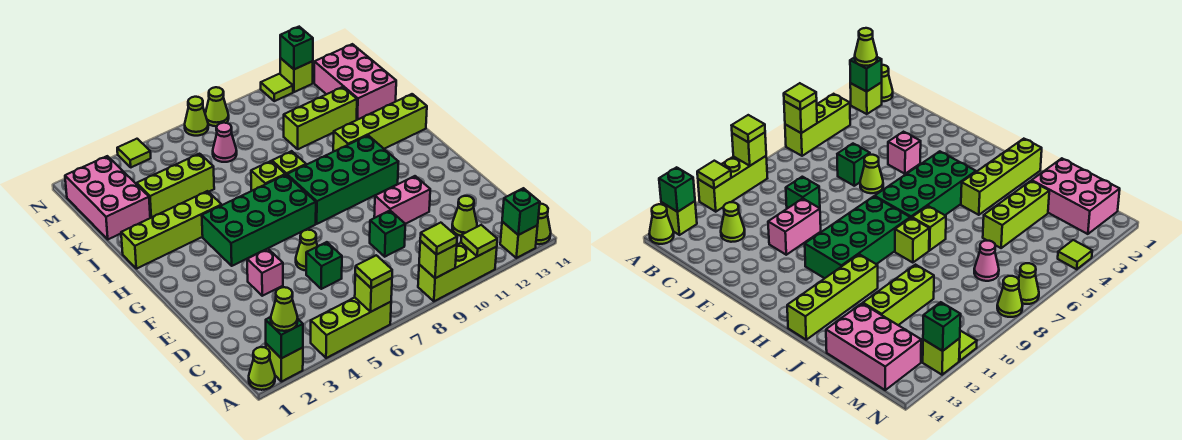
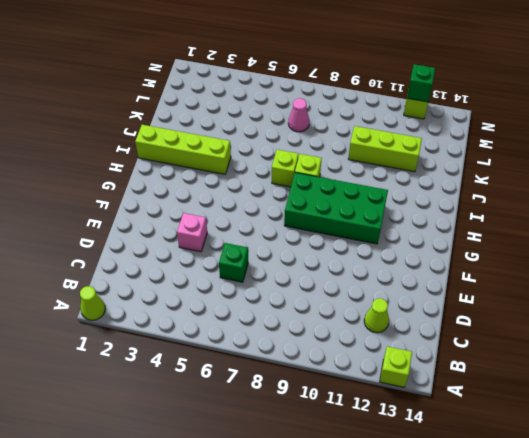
none -> lime brick A2 level 1
none -> lime brick A4:A6 level 1
none -> lime brick A9:A11 level 1
none -> lime cone A14 level 1

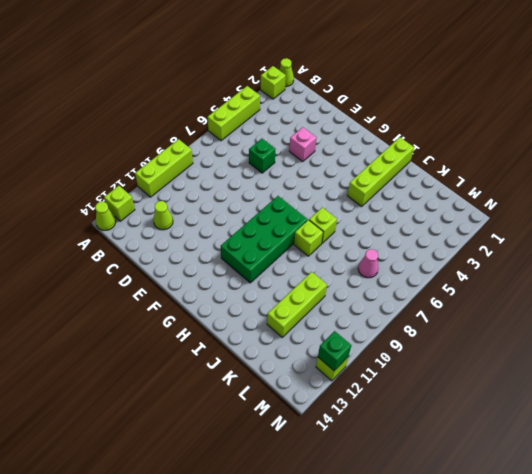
none -> green brick D9 level 1
none -> lime cone E6 level 1
none -> pink brick E10:E11 level 1
none -> green brick G4:H7 level 1

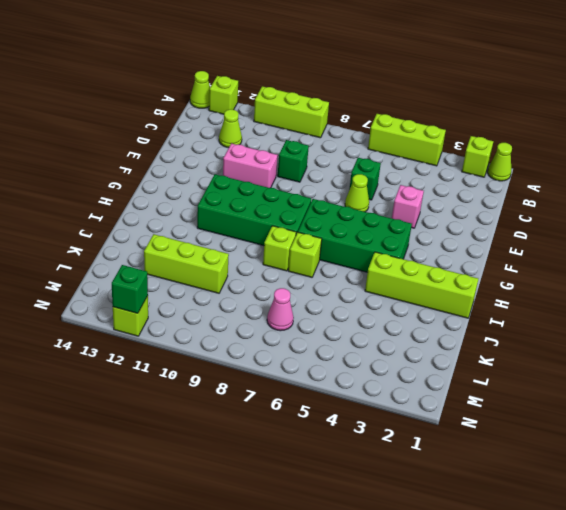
none -> lime brick I11:I14 level 1
none -> pink brick K1:M2 level 1
none -> lime brick K3:K5 level 1
none -> pink brick K13:M14 level 1

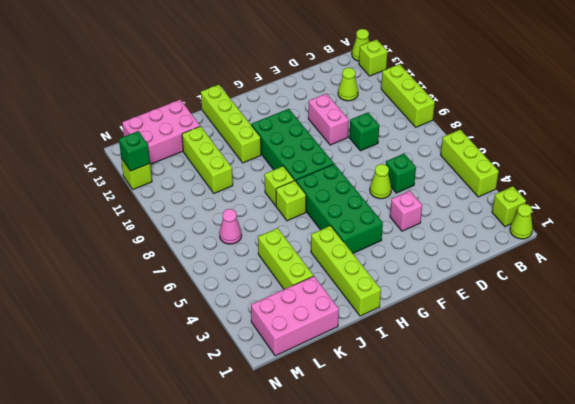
none -> lime tile N4 level 1
none -> lime cone N7 level 1
none -> lime cone N8 level 1
none -> lime tile N11 level 1

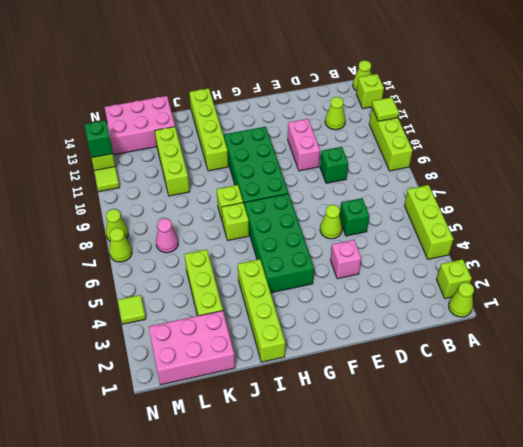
none -> green brick A2 level 2
none -> lime brick A6 level 2
none -> lime brick A9 level 2
none -> green brick A13 level 2

